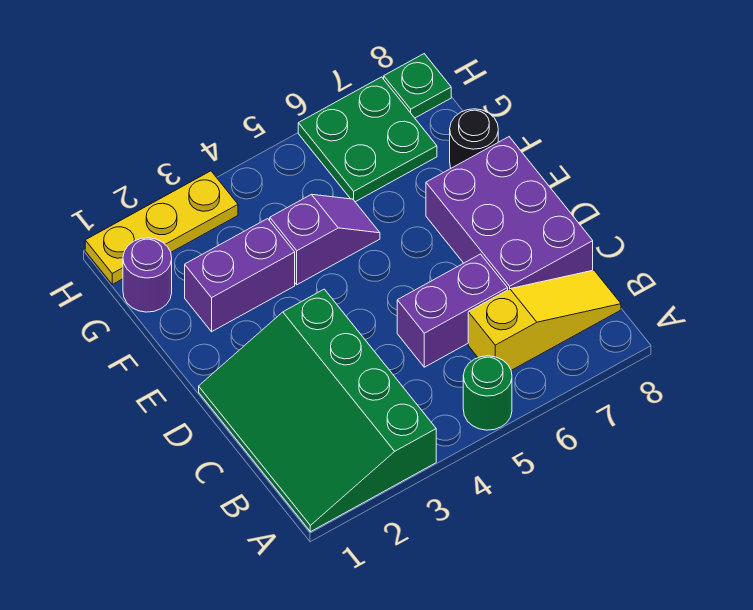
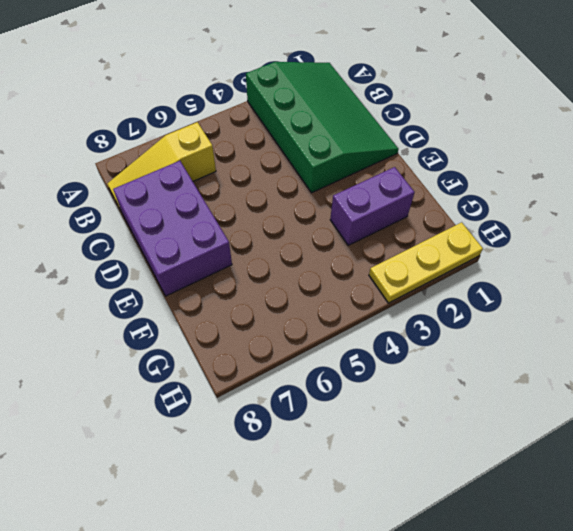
none -> green round brick A5 level 1
none -> purple brick C5:C6 level 1
none -> purple slope F4:F5 level 1 top 4

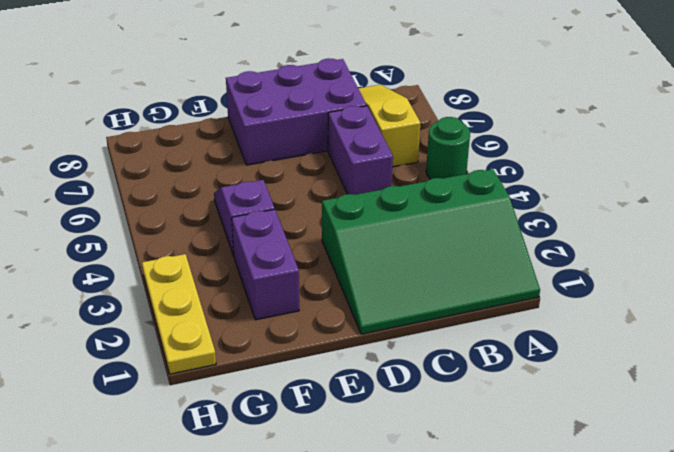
none -> black round brick F8 level 1
none -> purple round brick G1 level 1
none -> green plate G6:H7 level 1

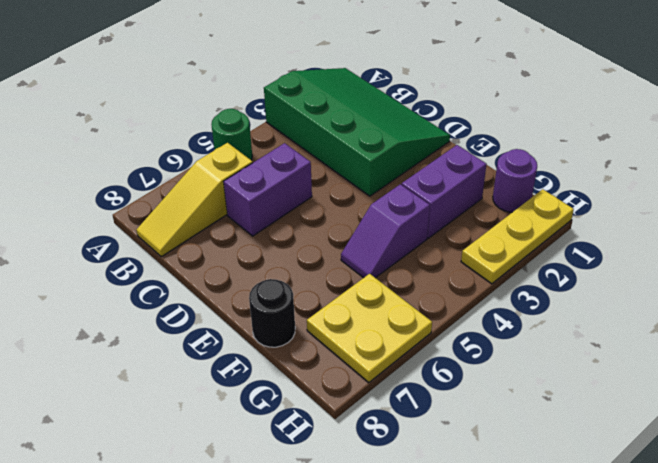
yellow plate G6:H7 level 1 -> green plate G6:H7 level 1
none -> purple brick C7:E8 level 1
none -> green plate H8 level 1

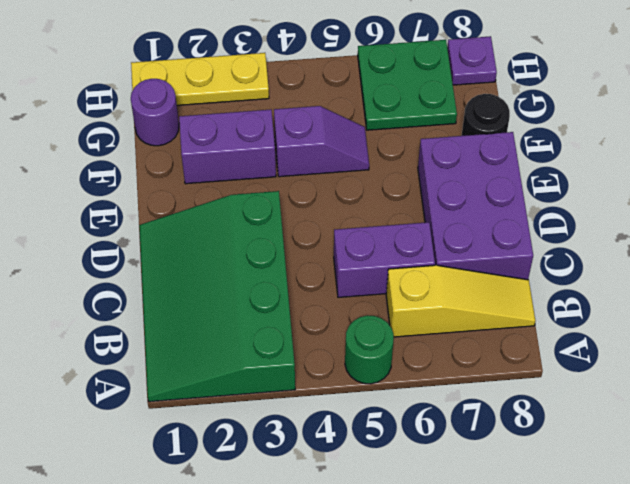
purple plate H8 level 1 -> green plate H8 level 1

